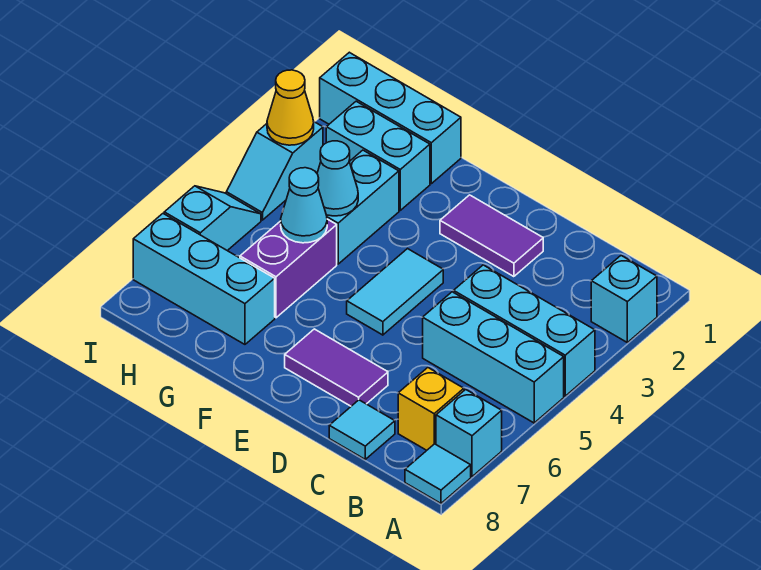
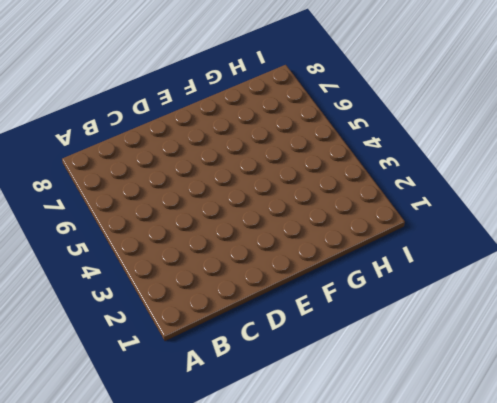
none -> cyan brick A2 level 1
none -> cyan brick A4:C4 level 1
none -> cyan brick A5:C5 level 1

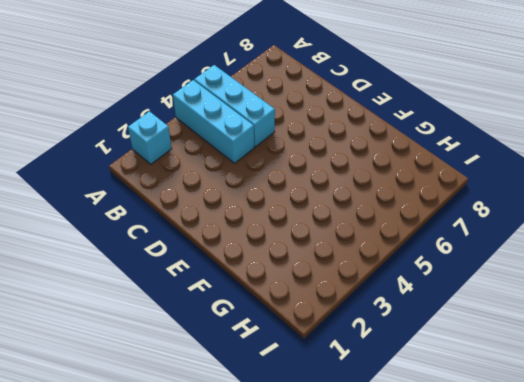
none -> cyan brick A7 level 1
none -> cyan tile A8 level 1
none -> yellow brick B7 level 1

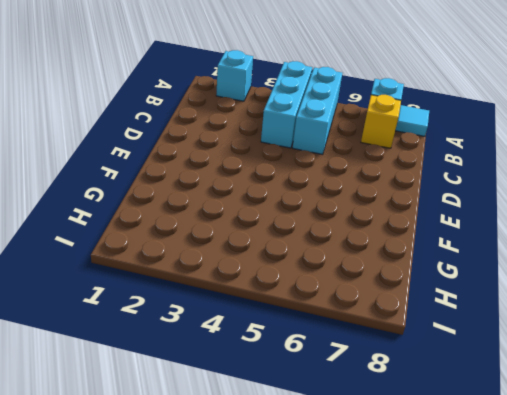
none -> cyan tile C8 level 1
none -> purple tile D2:E2 level 1
none -> purple tile D7:E7 level 1

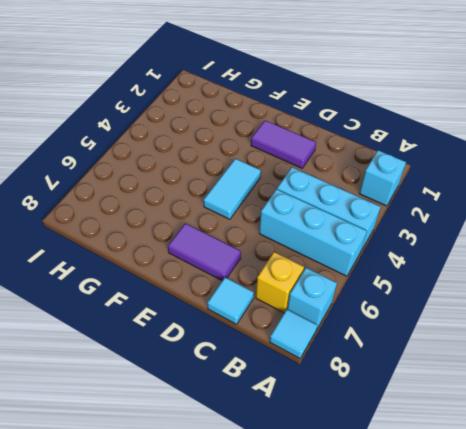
none -> cyan brick G1:I1 level 1
none -> cyan brick G2:H2 level 1
none -> cyan brick G3:G4 level 1

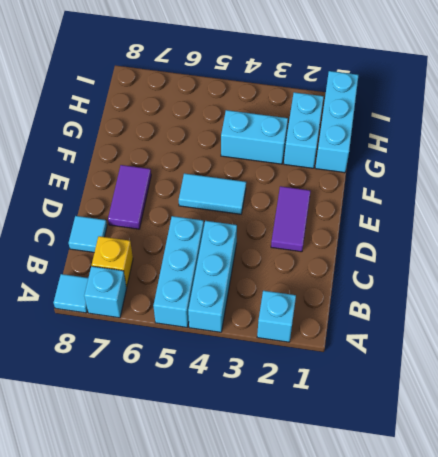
none -> purple brick G5:G6 level 1
none -> cyan brick G7:I7 level 1
none -> cyan slope I3:I4 level 1 top 3

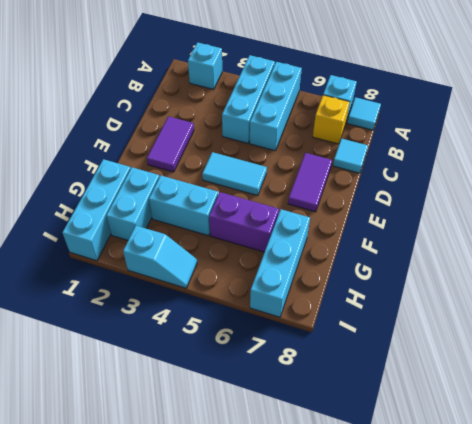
none -> cyan slope I5:I6 level 1 top 6
none -> cyan cone G4 level 2
none -> cyan cone G5 level 2

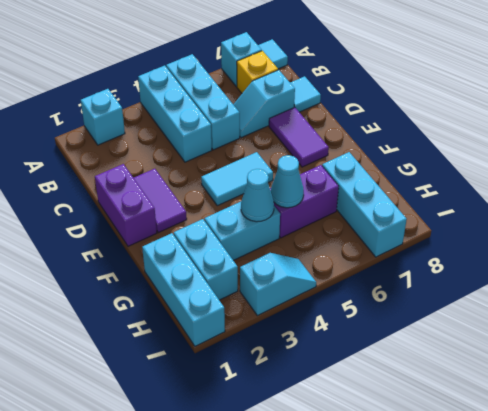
cyan slope C6:C7 level 1 top 7 -> cyan slope I5:I6 level 1 top 6
purple brick D1:E1 level 1 -> none
none -> yellow cone I3 level 2

